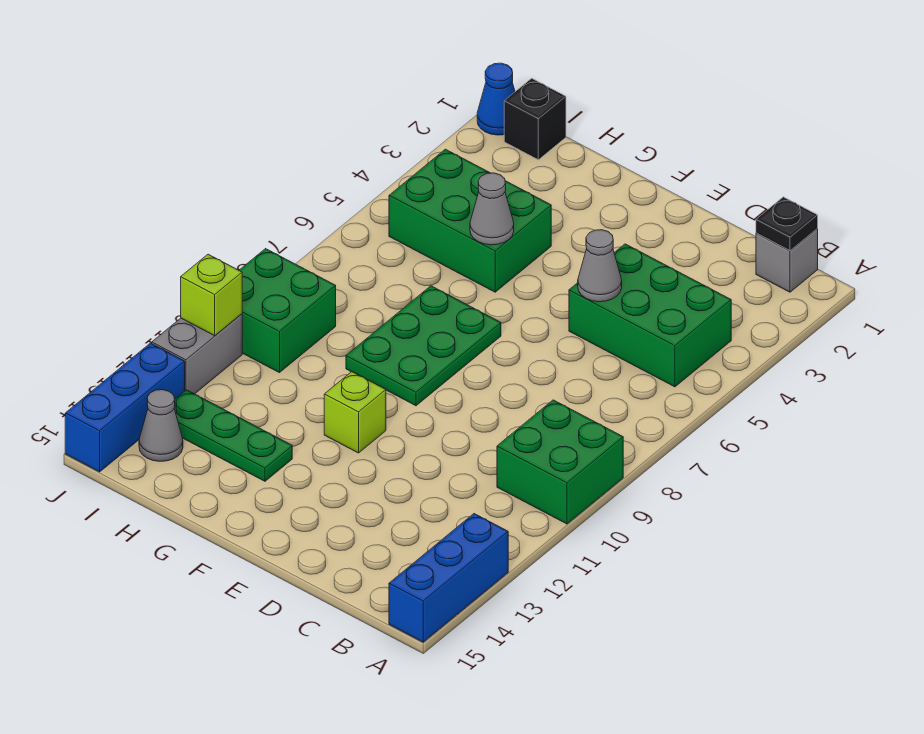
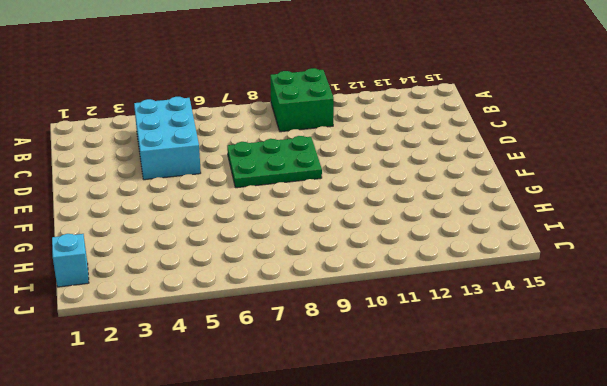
cyan brick B4:D5 level 1 -> green brick B4:D5 level 1
green plate D7:E9 level 1 -> green plate F7:G9 level 1
cyan brick I1 level 1 -> black brick I1 level 1
none -> blue brick A13:A15 level 1
none -> grey brick B1 level 1
none -> lime brick F11 level 1

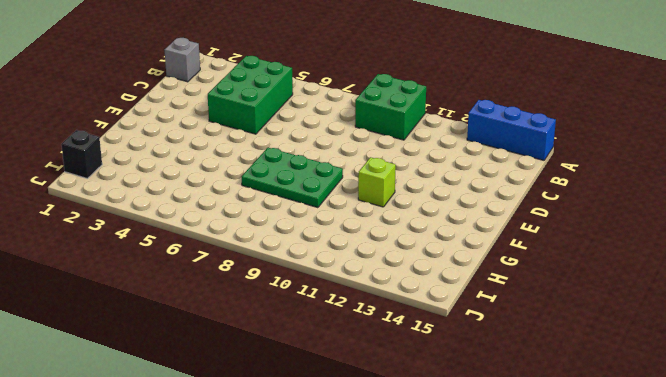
none -> green brick G4:I5 level 1
none -> green plate G13:I13 level 1
none -> green brick I9:J10 level 1

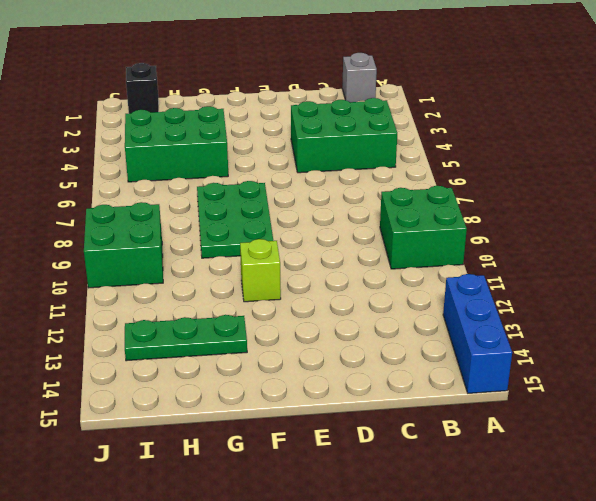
none -> grey cone I14 level 1
none -> blue cone J1 level 1
none -> grey brick J11:J12 level 1

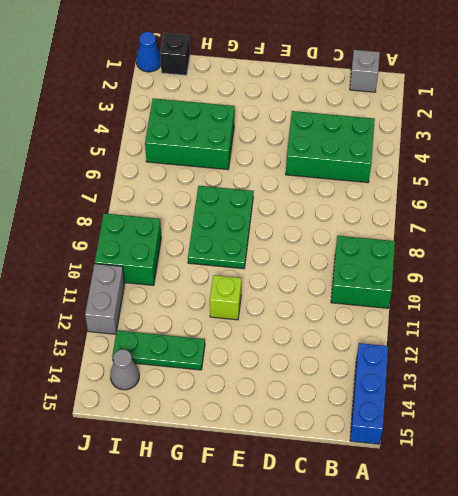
none -> blue brick J13:J15 level 1
none -> black plate B1 level 2
none -> grey cone D5 level 2

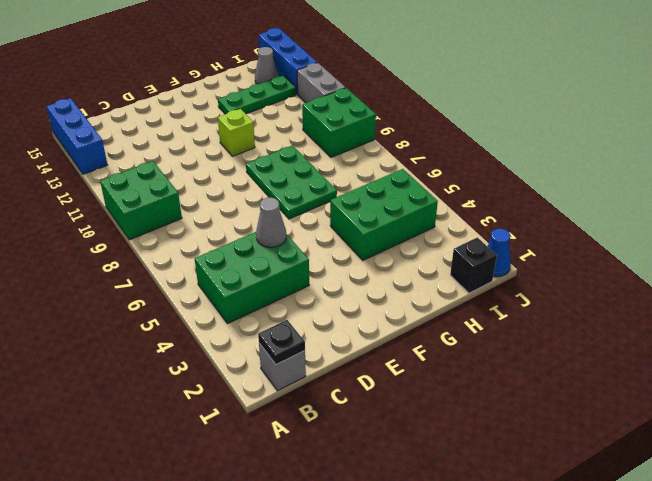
none -> grey cone G5 level 2
none -> lime brick J11 level 2

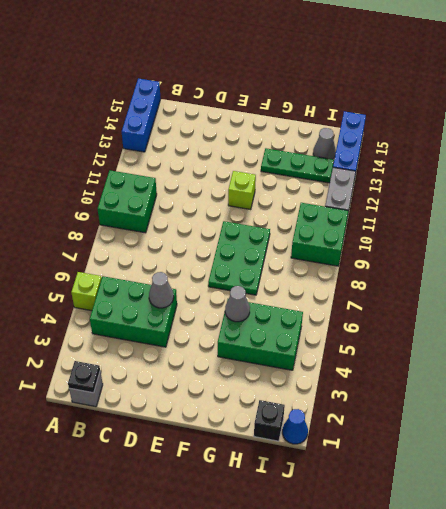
lime brick A5 level 1 -> lime brick J11 level 2

